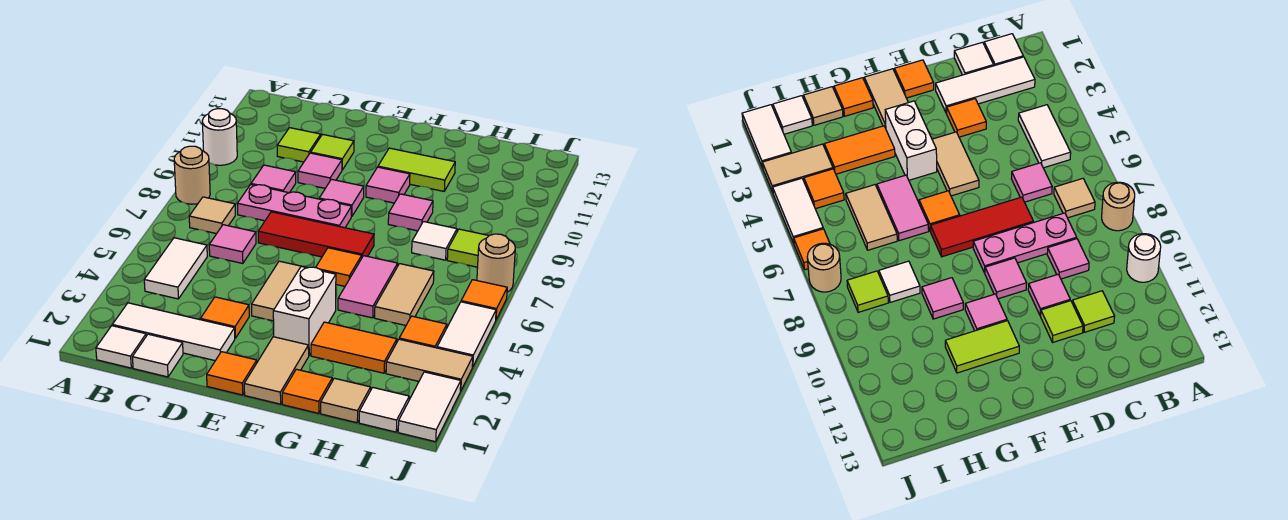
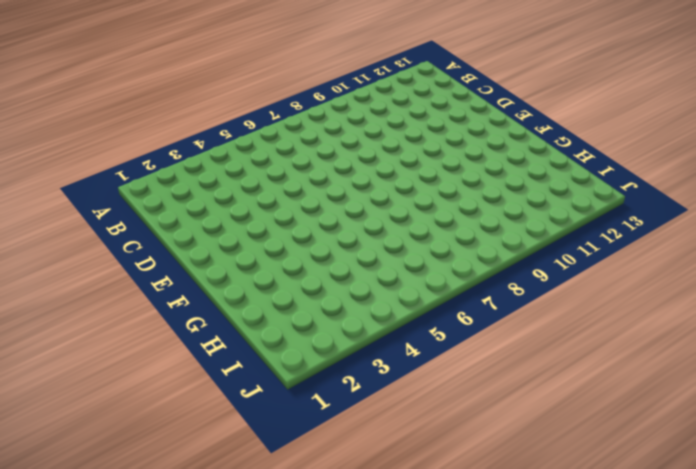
none -> tan round brick A8 level 1
none -> white round brick A10 level 1
none -> white tile B1 level 1
none -> white tile B2:D2 level 1

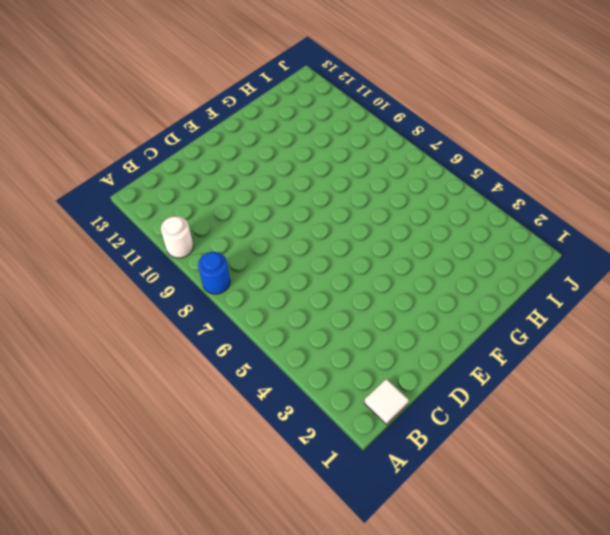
blue round brick A8 level 1 -> tan round brick A8 level 1
none -> white tile B2:D2 level 1
none -> white tile B4:B5 level 1
none -> tan tile B7 level 1
none -> white tile C1 level 1

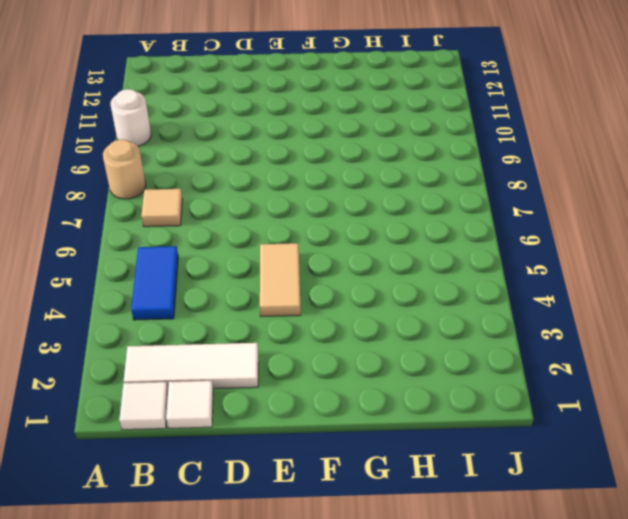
blue tile B4:B5 level 1 -> white tile B4:B5 level 1
none -> pink tile C6 level 1
none -> pink plate C8:E8 level 1
none -> pink tile C9 level 1
none -> lime tile C11 level 1

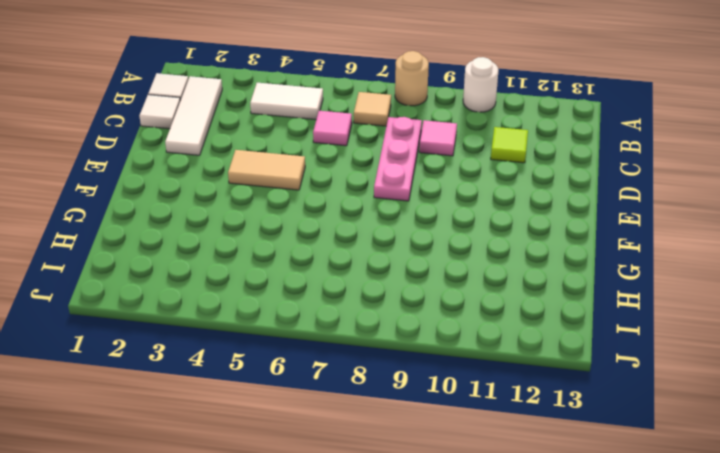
none -> orange tile D3 level 1
none -> red tile D7:F7 level 1
none -> pink tile D10 level 1
none -> lime tile D11 level 1

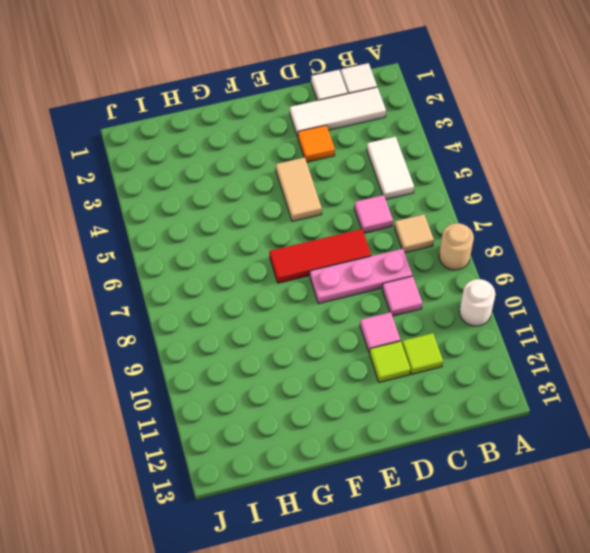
none -> orange tile E1 level 1
none -> pink tile E9 level 1
none -> tan tile F1:F2 level 1
none -> white brick F3:F4 level 1

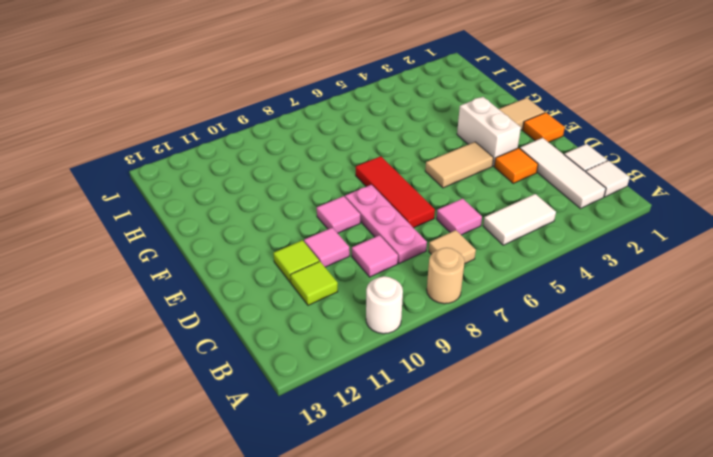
white brick E3:F3 level 1 -> white brick F3:F4 level 1
none -> orange tile F6 level 1
none -> pink tile F10 level 1
none -> lime tile F11:G11 level 1
none -> orange tile G1 level 1

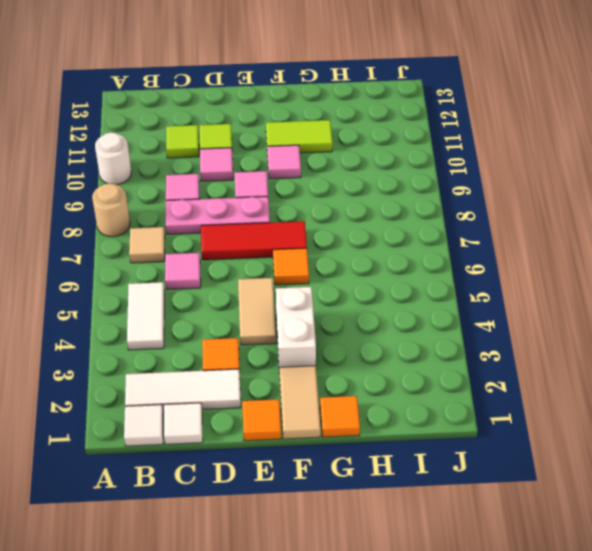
none -> orange tile G3:H3 level 1
none -> pink tile G5:G6 level 1
none -> pink tile G9 level 1
none -> tan tile H1 level 1

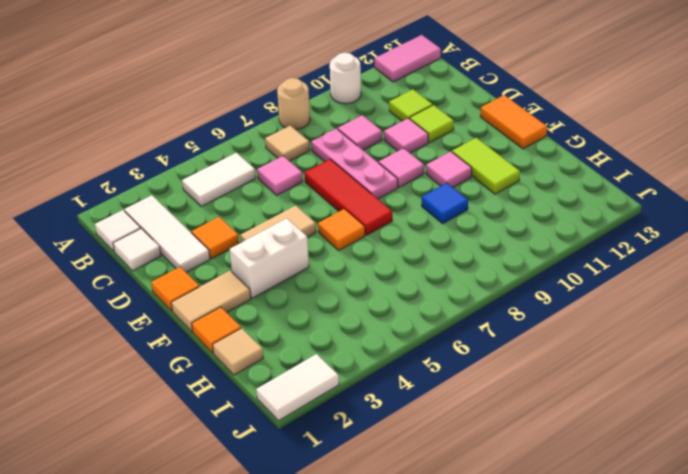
pink tile A12:A13 level 1 -> pink tile G5:G6 level 1
orange tile E13:F13 level 1 -> orange tile G3:H3 level 1
blue tile G9 level 1 -> pink tile G9 level 1
none -> tan tile H5:H6 level 1
none -> white tile H8 level 1
none -> white tile I1 level 1
none -> tan tile I3:J3 level 1

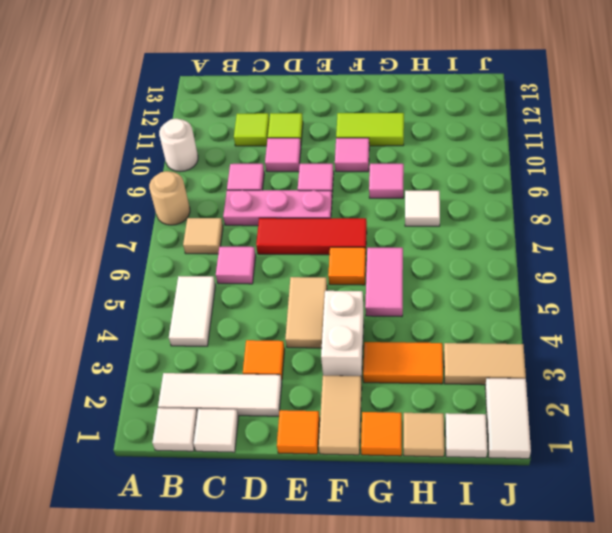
none -> tan tile H5:H6 level 1
none -> orange tile I4 level 1
none -> lime tile I8 level 1
none -> white tile J4:J5 level 1

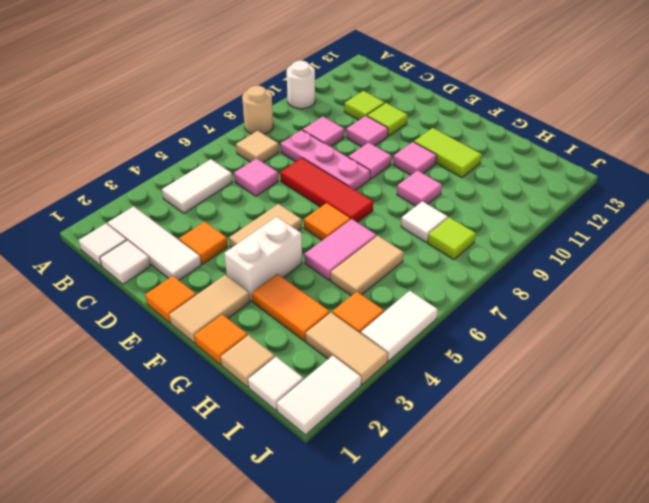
none -> orange tile J6 level 1
none -> tan round brick J7 level 1

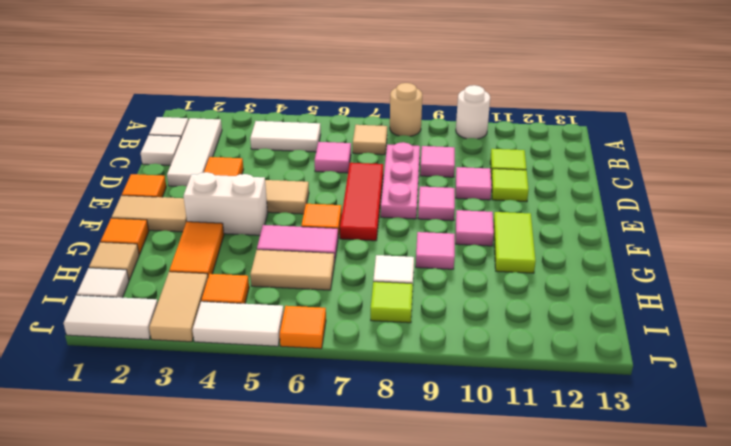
none -> tan round brick J7 level 1

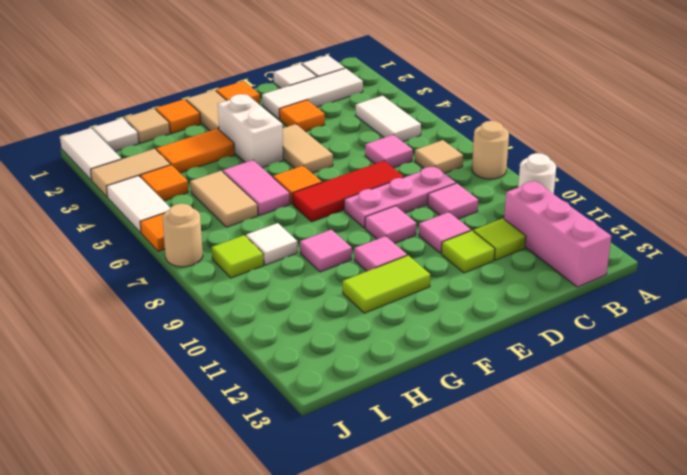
pink brick B11:B13 level 1 -> none

